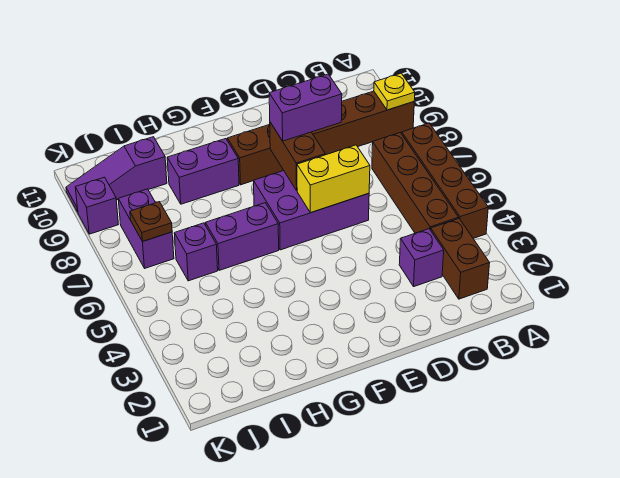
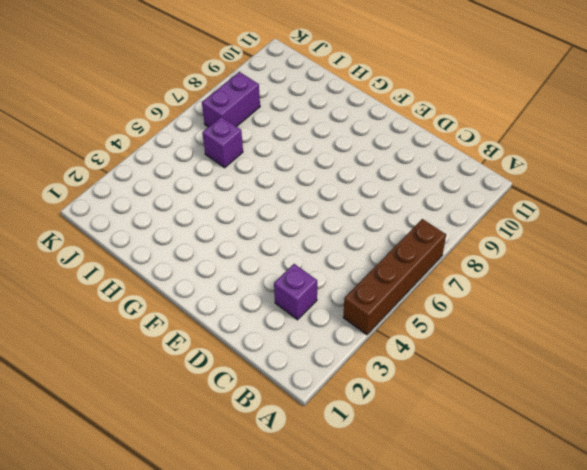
none -> brown brick A9:F9 level 1
none -> brown brick B2:B3 level 1
none -> brown brick B4:B7 level 1

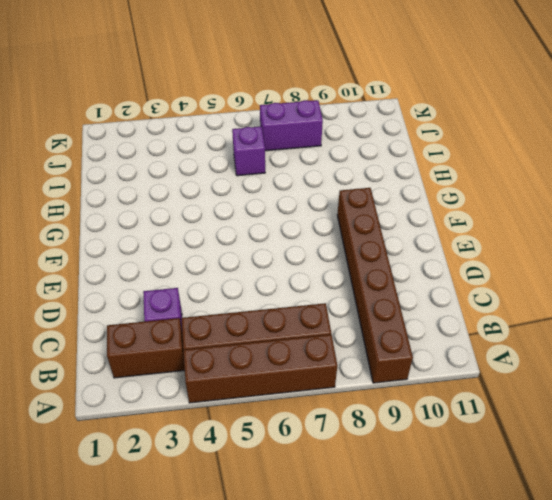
none -> purple brick D6:F7 level 1
none -> purple brick G6:H6 level 1
none -> purple brick G9:H9 level 1

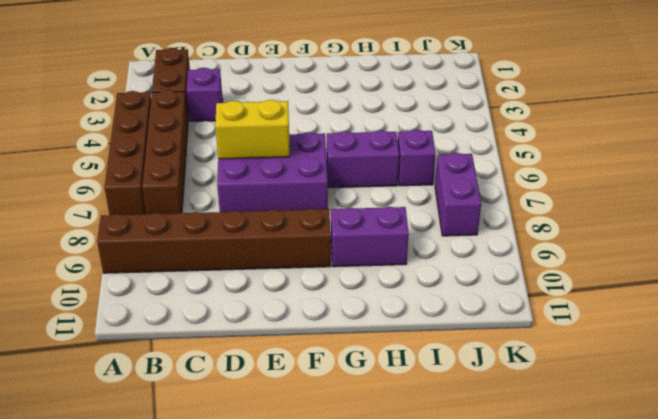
none -> purple slope I10:K10 level 1 top I
none -> purple brick K9 level 1
none -> yellow plate A9 level 2

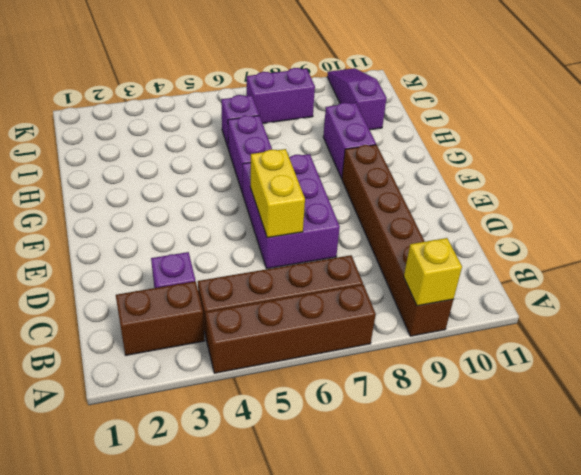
yellow brick A9 level 2 -> yellow plate A9 level 2
none -> purple brick K9 level 1
none -> brown brick E7:E8 level 2
none -> brown plate J7 level 2

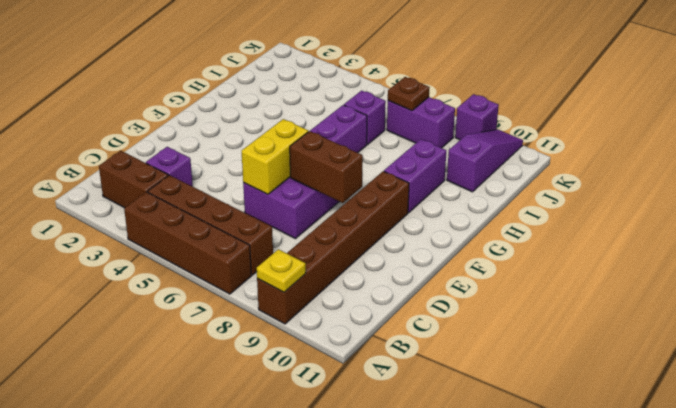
none -> purple brick D8:E8 level 3

